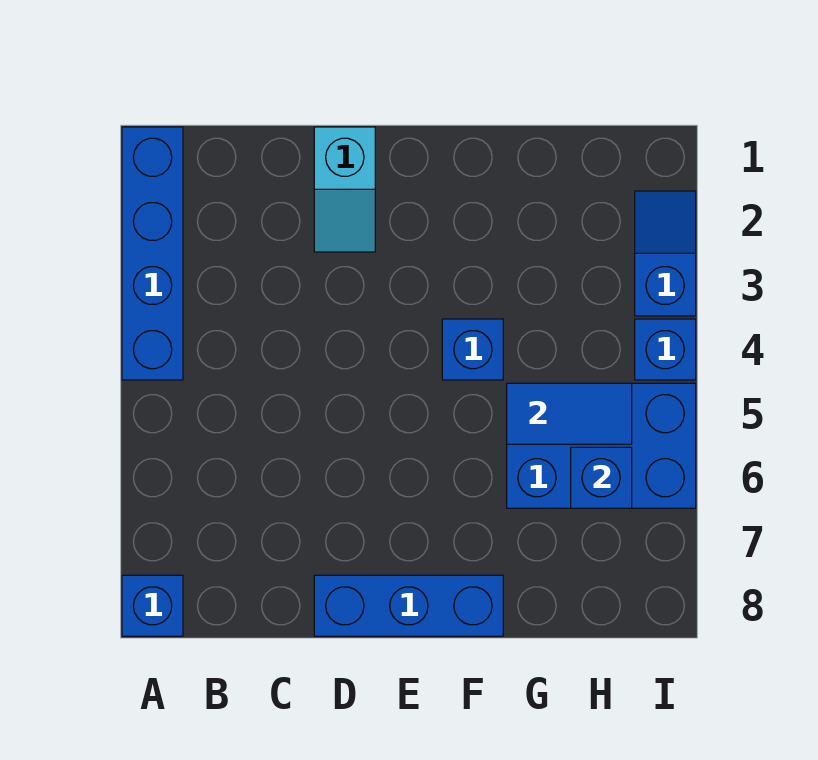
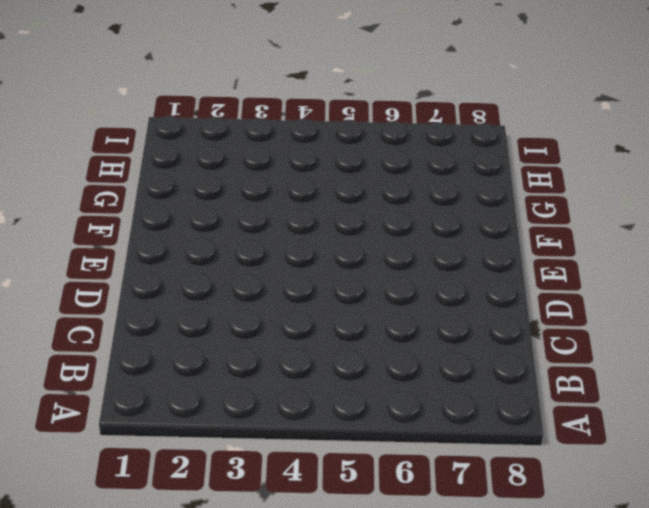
none -> blue brick A1:A4 level 1
none -> blue brick A8 level 1

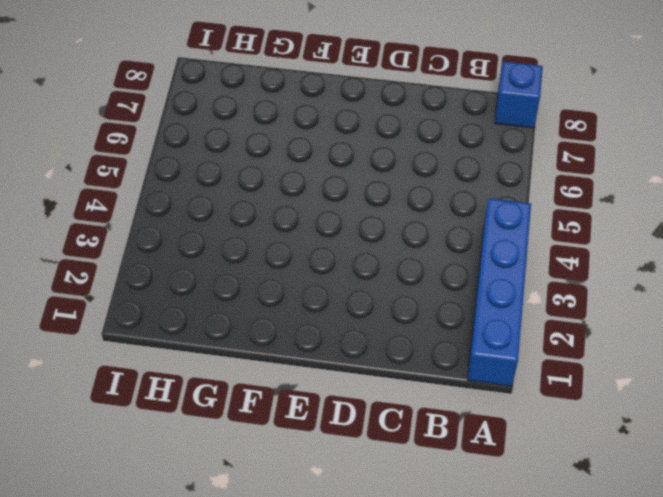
none -> cyan slope D1:D2 level 1 top 1
none -> blue brick D8:F8 level 1

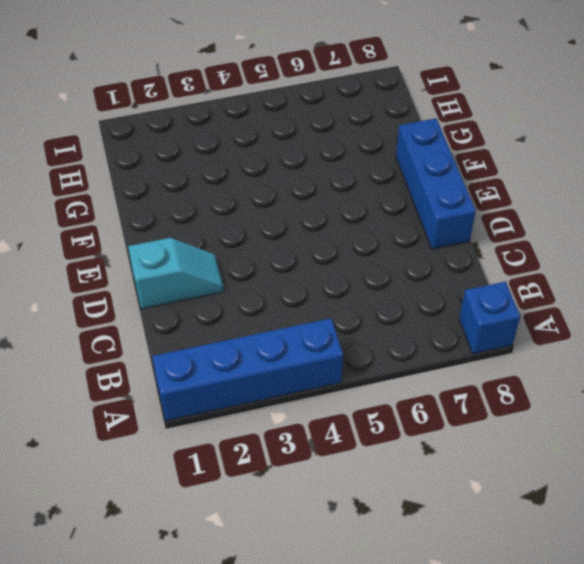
none -> blue brick F4 level 1
none -> blue brick G5:I6 level 1

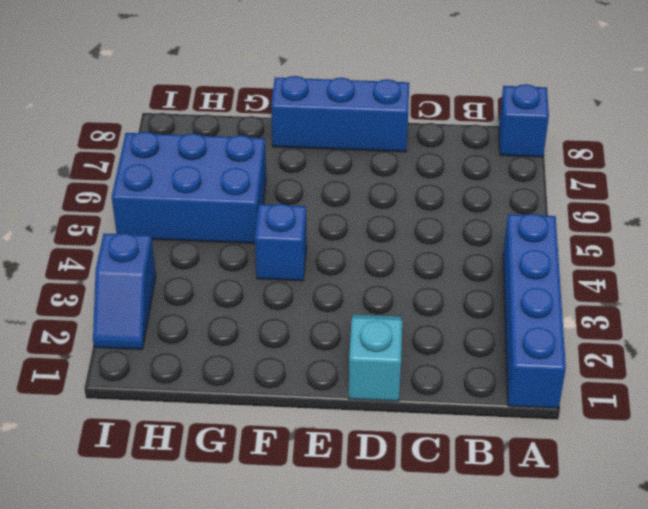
none -> blue brick I4 level 1
none -> blue tile G5:H5 level 2

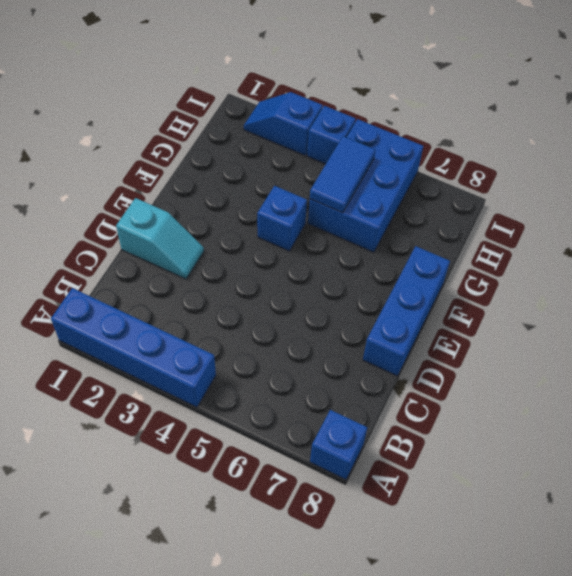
none -> blue brick H6 level 2

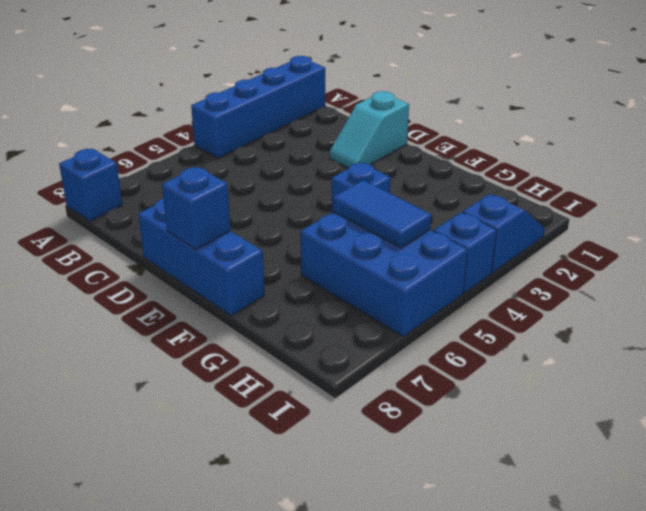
blue brick E8 level 2 -> blue brick H6 level 2

